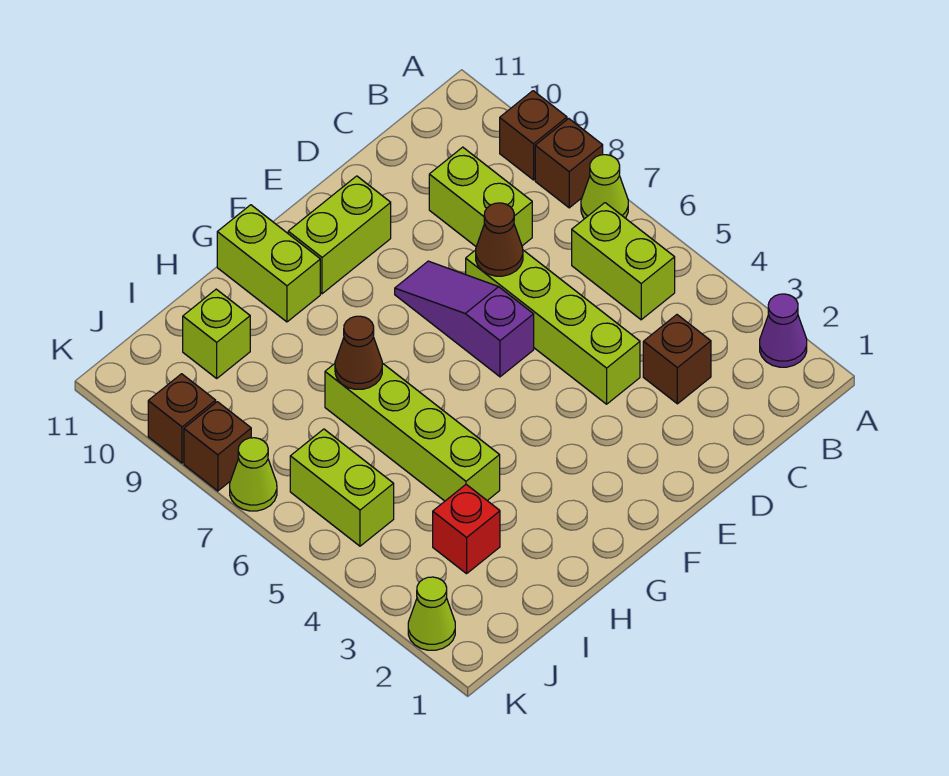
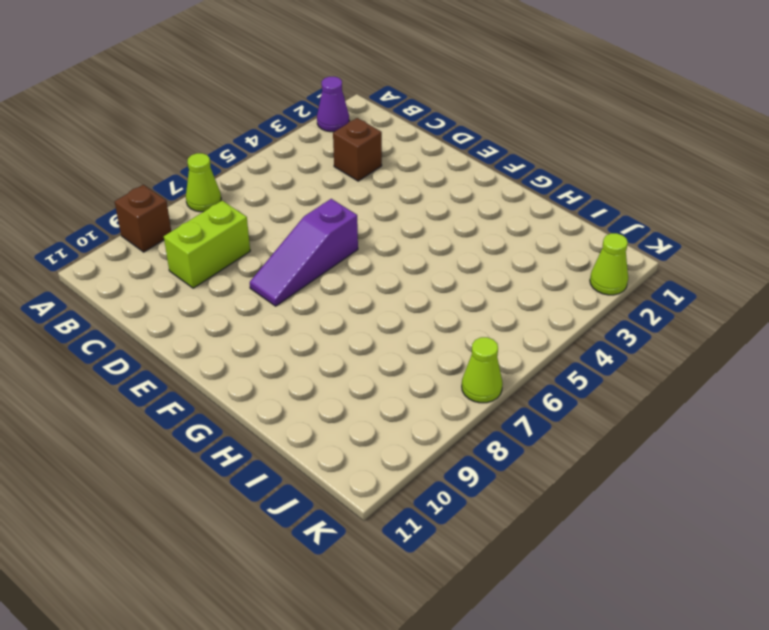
none -> brown brick A8 level 1
none -> lime brick B5:B6 level 1
none -> lime brick D4:D7 level 1

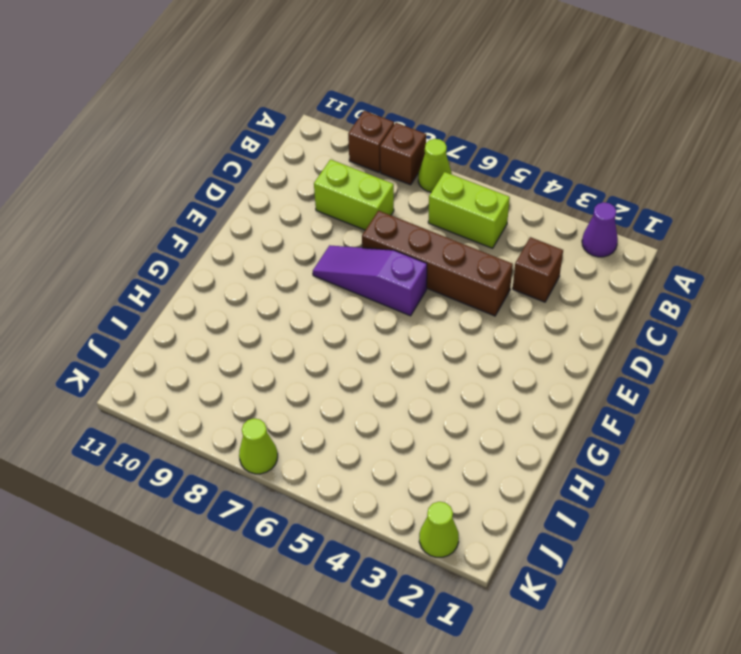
brown brick D4:D7 level 1 -> lime brick D4:D7 level 1
none -> lime brick E10:F10 level 1
none -> lime brick G10:G11 level 1
none -> lime brick H4:H7 level 1

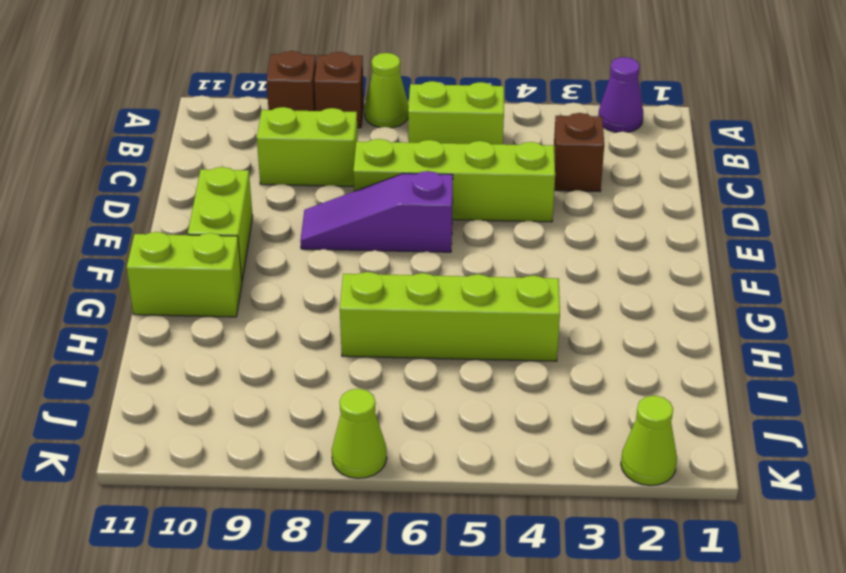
none -> red brick I3 level 1
none -> lime brick I10 level 1
none -> lime brick J5:J6 level 1

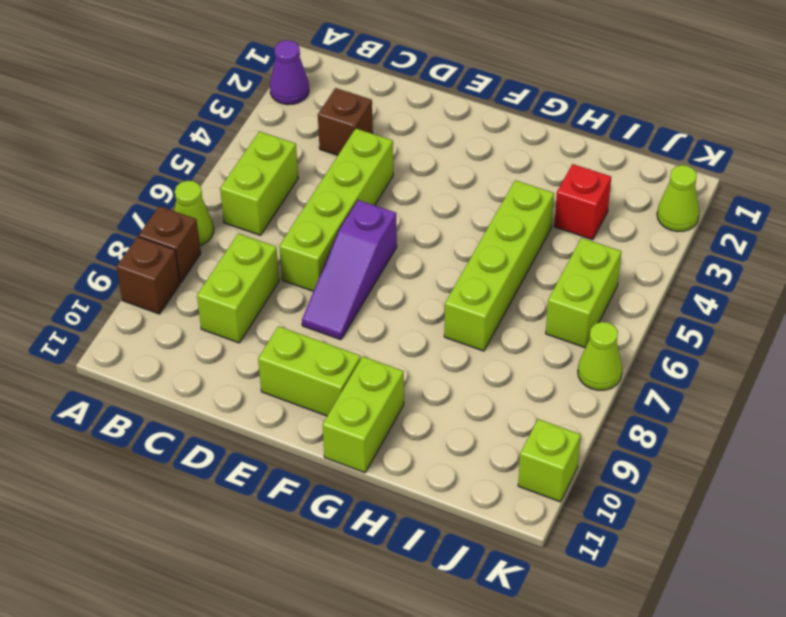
lime brick K10 level 1 -> lime brick I10 level 1
none -> brown brick K8 level 1
none -> brown brick K9 level 1
none -> brown cone D7 level 2

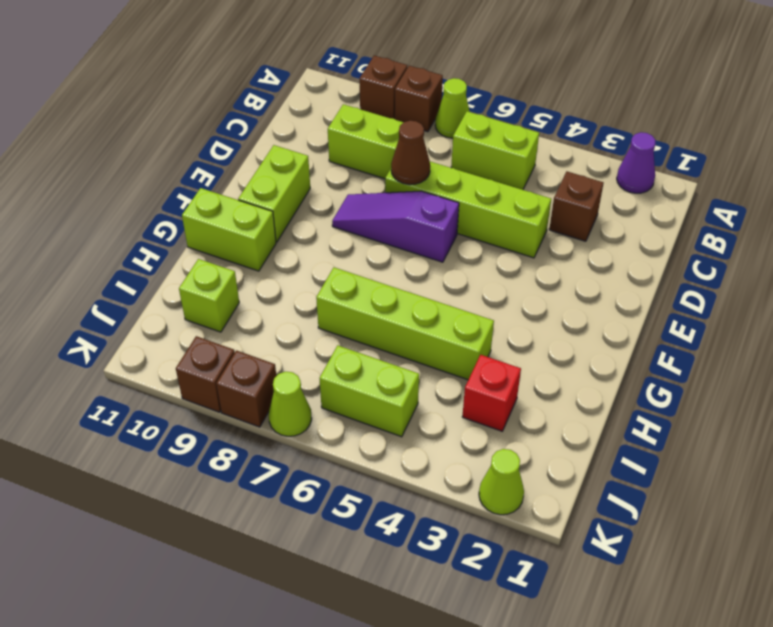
none -> brown cone H7 level 2

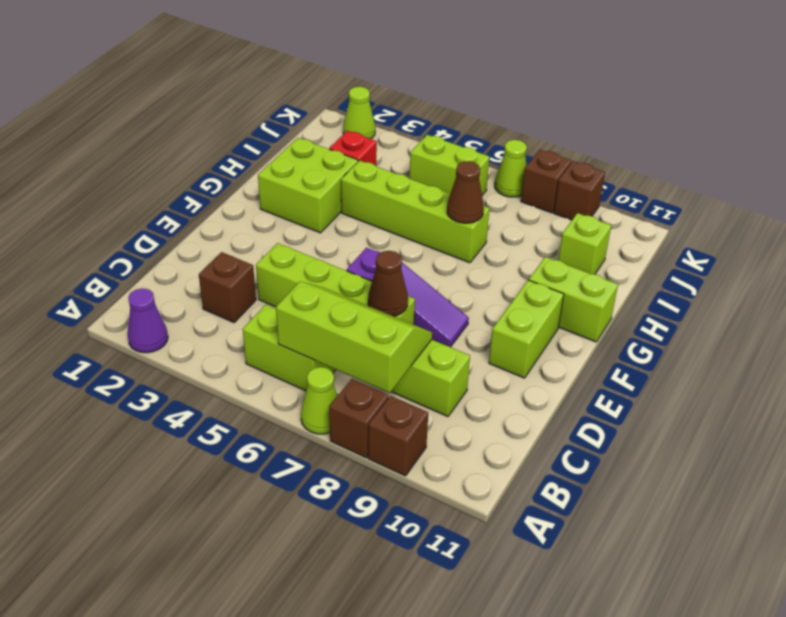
lime slope B6:C8 level 2 top B -> none
lime brick G2:H3 level 1 -> none

